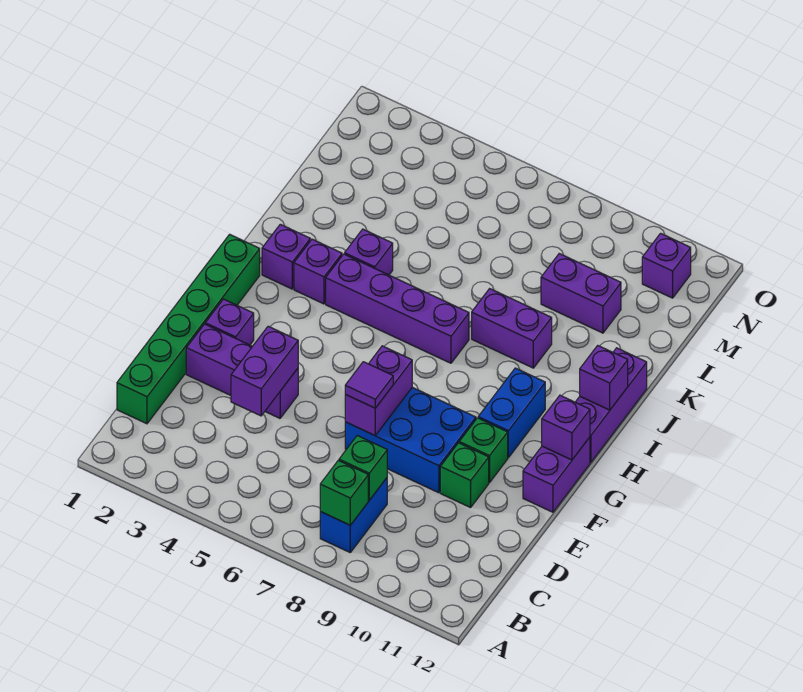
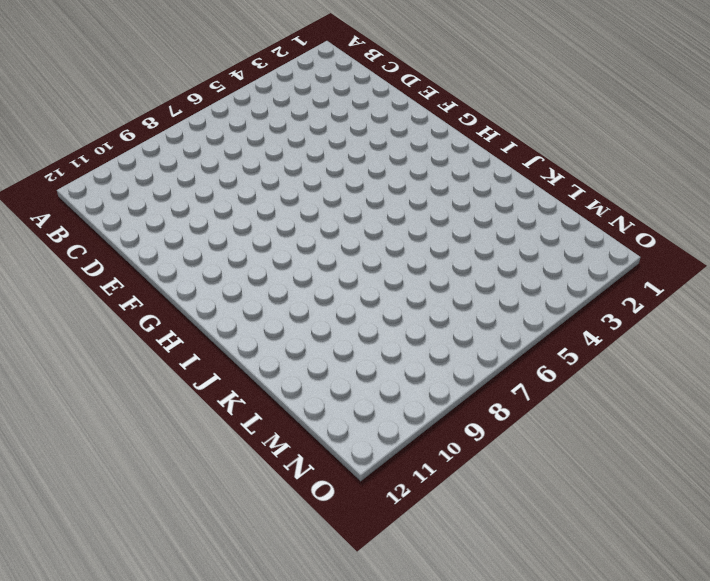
none -> blue brick B8:C8 level 1
none -> green brick C1:H1 level 1
none -> purple brick E2:E4 level 1

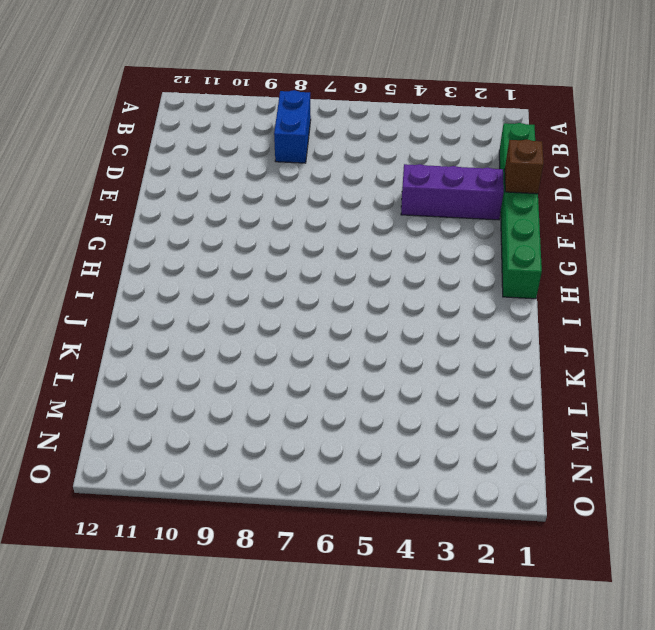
brown brick E1 level 2 -> none
none -> blue brick E7:F9 level 1
none -> green brick E10 level 1
none -> purple brick F2 level 1

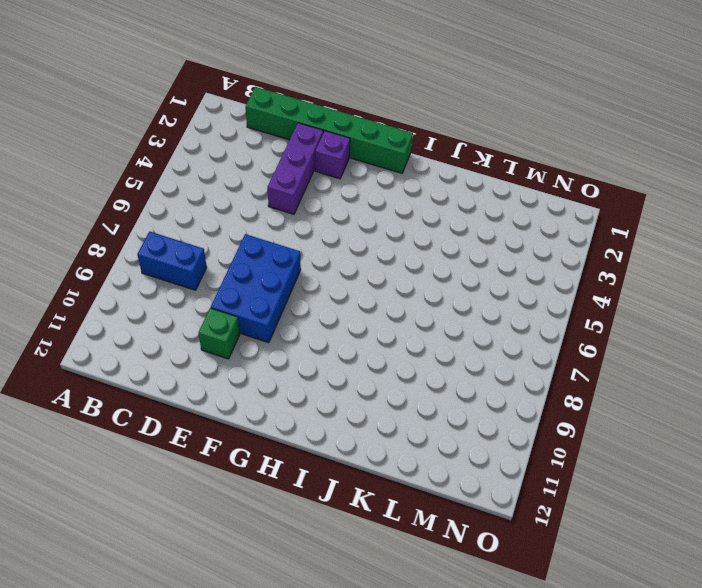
none -> green brick F10 level 1
none -> purple brick F12:G12 level 1
none -> blue brick G10:H10 level 1

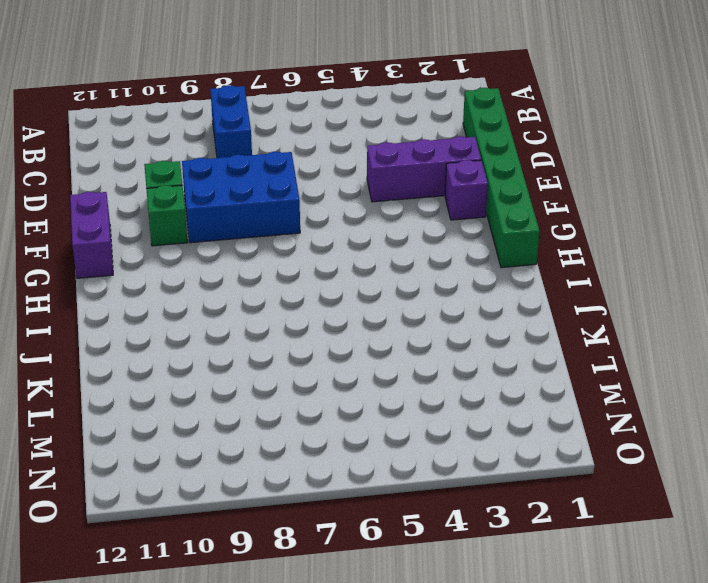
none -> blue brick G10:H10 level 1
none -> purple brick H12:J12 level 1
none -> purple brick I2 level 1

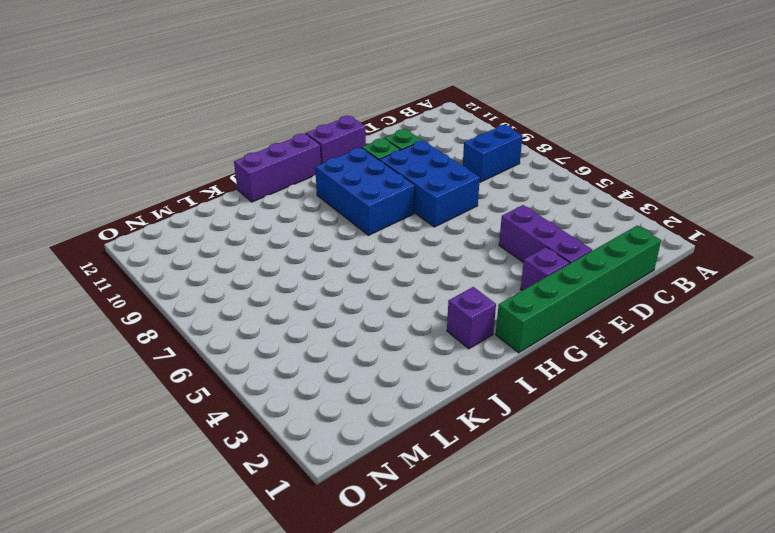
blue brick G8:H10 level 1 -> blue brick G10:H10 level 1
none -> purple brick I3 level 1
none -> purple brick I4:I7 level 1
none -> purple brick J4 level 1

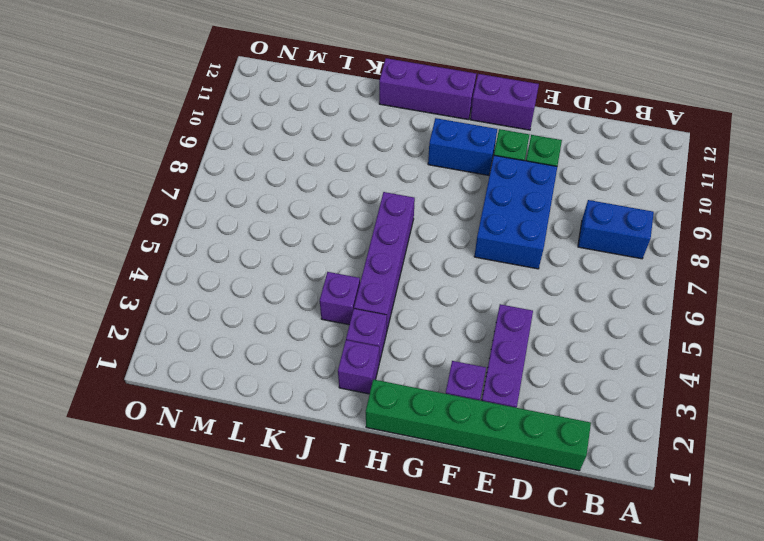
none -> purple brick J8:J9 level 1
none -> purple brick L9:L10 level 1
none -> purple brick N11 level 1

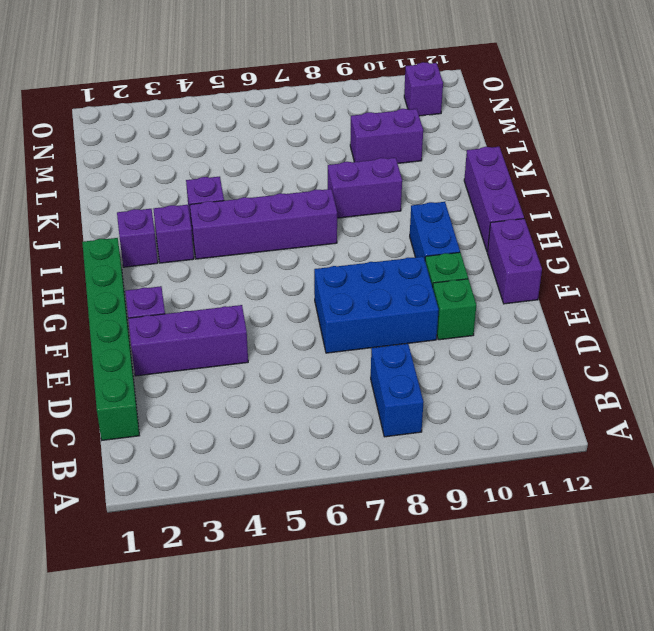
none -> green brick B8 level 2
none -> green brick C8 level 2
none -> purple brick D4:E4 level 2

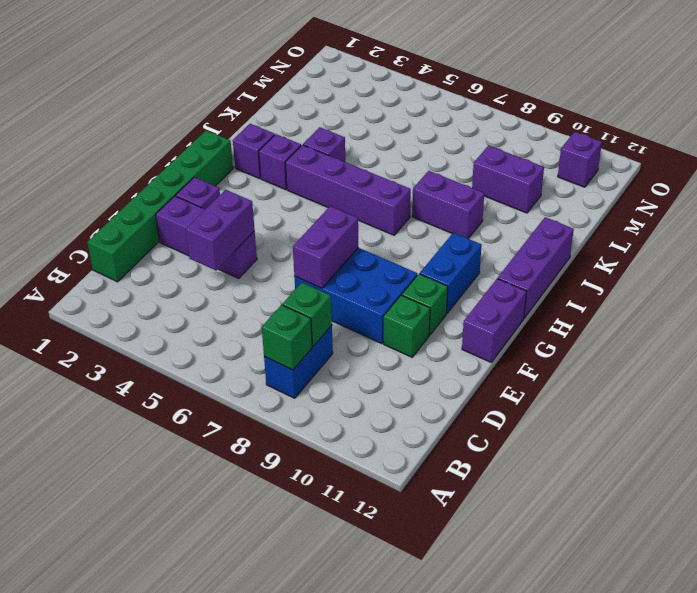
none -> purple brick G12 level 2
none -> purple brick I12 level 2
none -> purple tile E7 level 3

